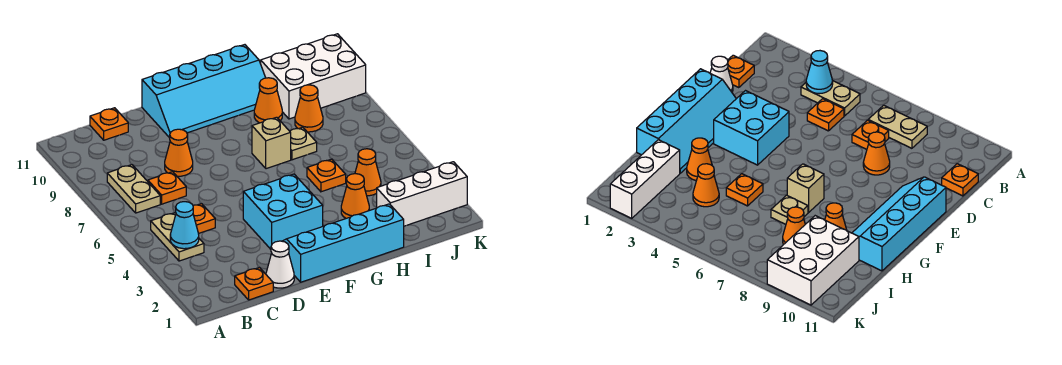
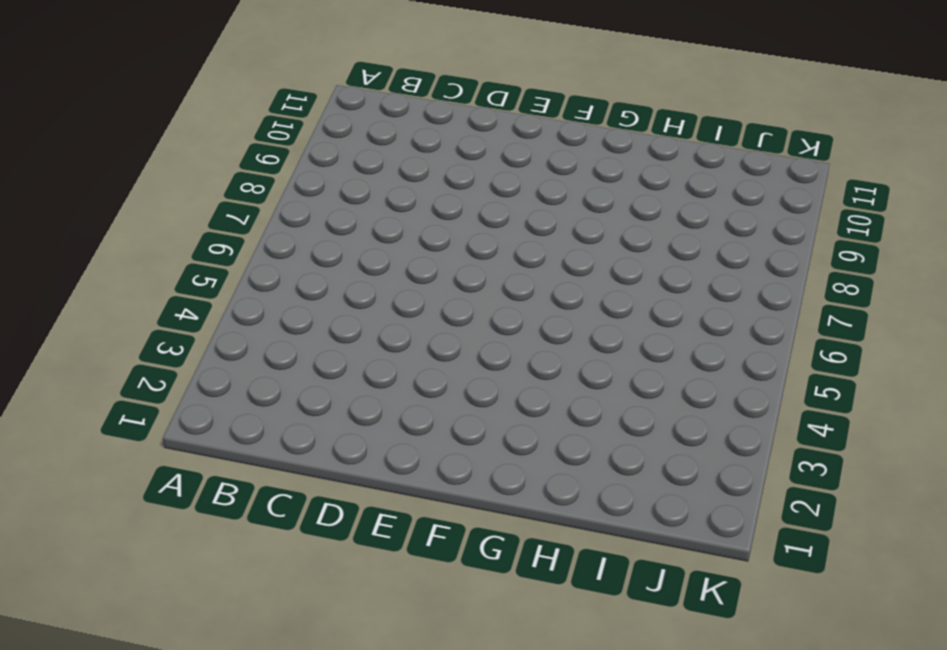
none -> tan plate B4:B5 level 1
none -> tan plate B7:B8 level 1
none -> orange plate C1 level 1

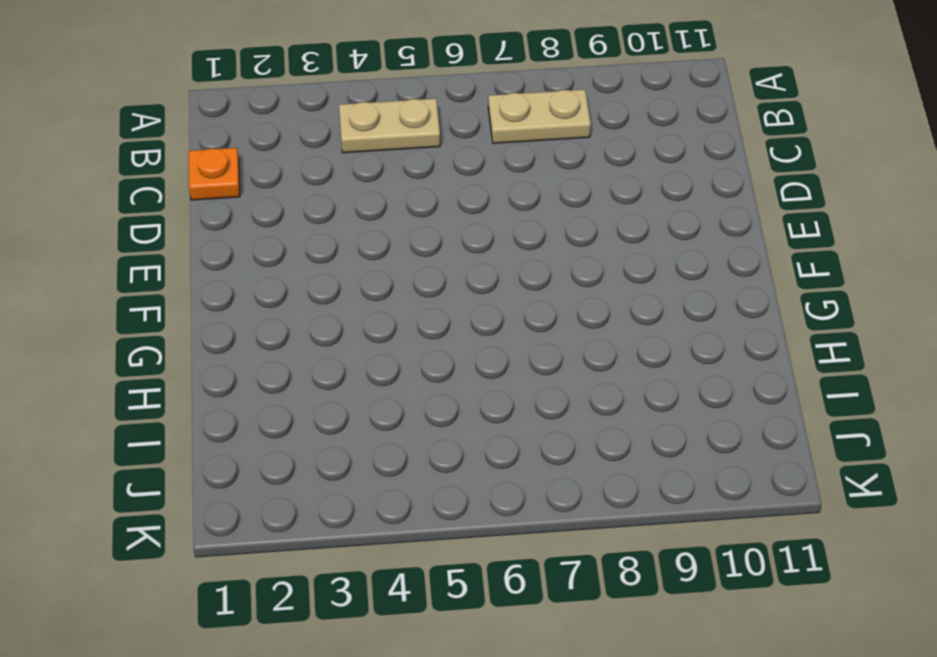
none -> orange plate C5 level 1
none -> orange plate C7 level 1
none -> orange plate C11 level 1

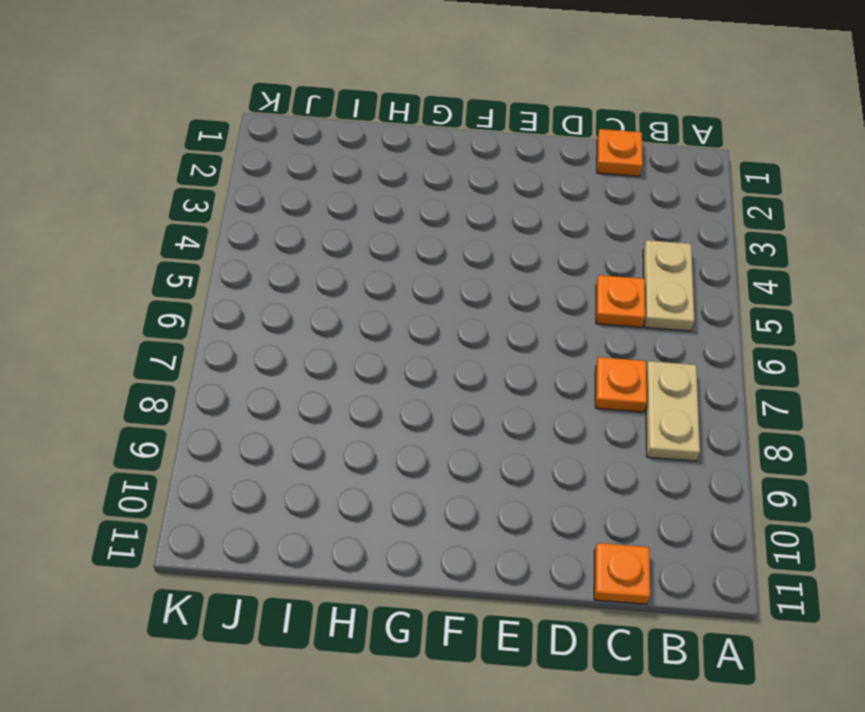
none -> white cone D1 level 1
none -> orange cone D8 level 1
none -> cyan slope E1:H2 level 1 top 1

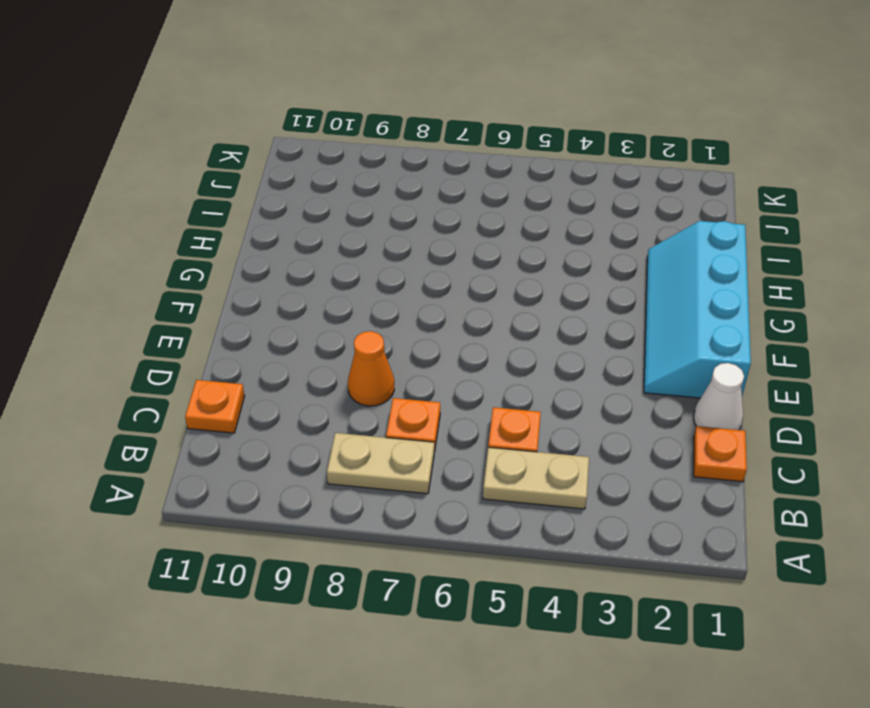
none -> cyan brick E3:F4 level 1
none -> cyan slope E10:H11 level 1 top 11
none -> tan brick G7 level 1

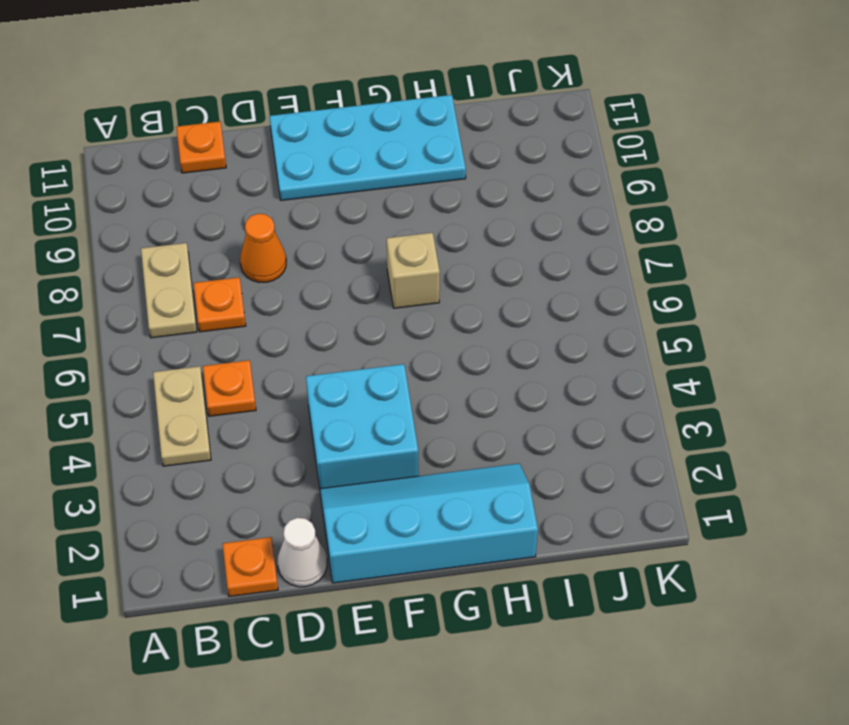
cyan plate E10:H11 level 1 -> cyan slope E10:H11 level 1 top 11
none -> orange cone H3 level 1
none -> orange plate H5 level 1
none -> tan plate H7 level 1

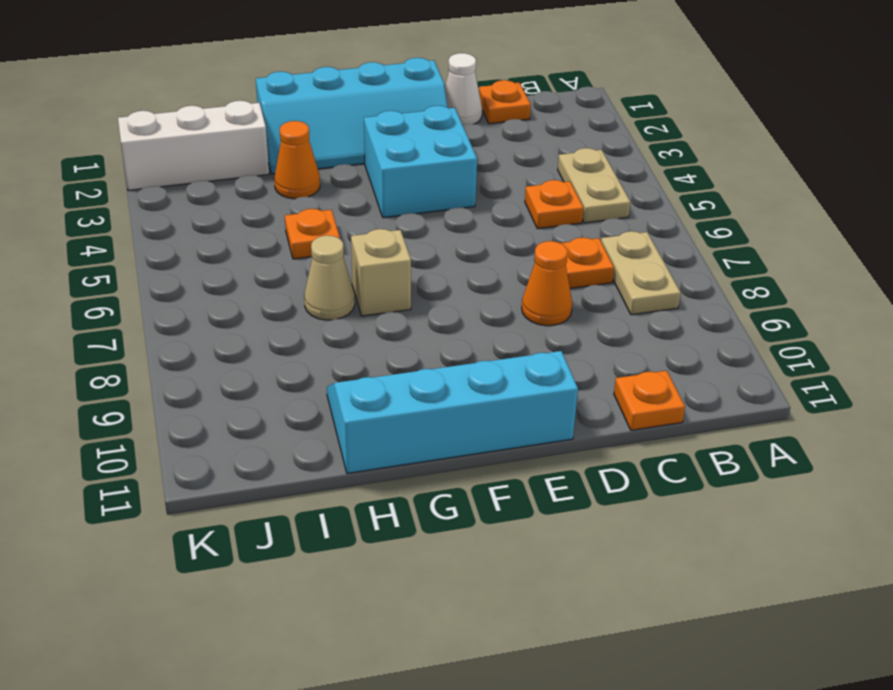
tan cone H7 level 1 -> tan plate H7 level 1
none -> orange cone H9 level 1
none -> orange cone I4 level 1
none -> orange cone I8 level 1

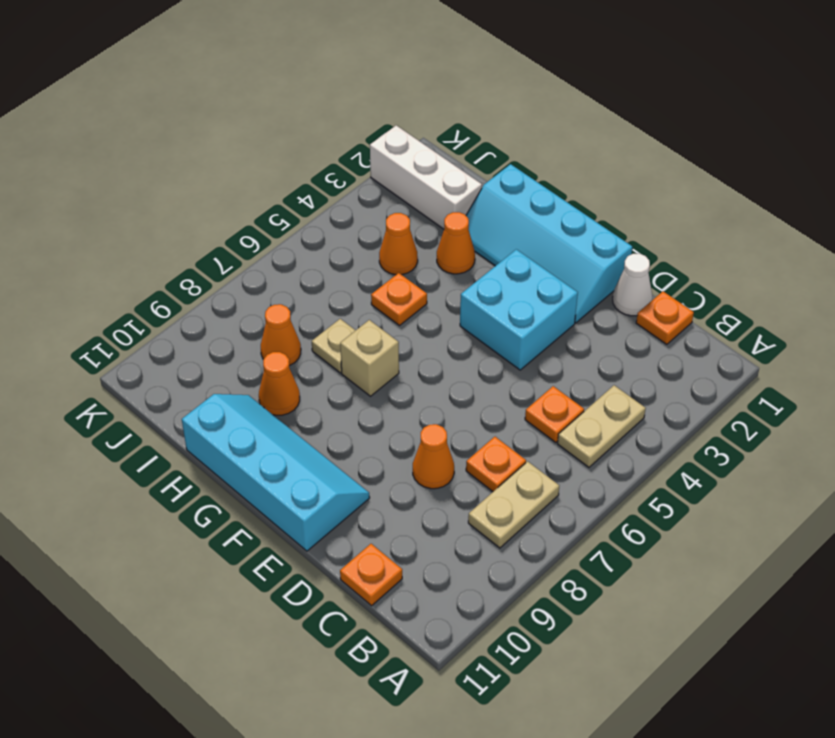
none -> white brick I9:K10 level 1
none -> cyan cone B4 level 2

